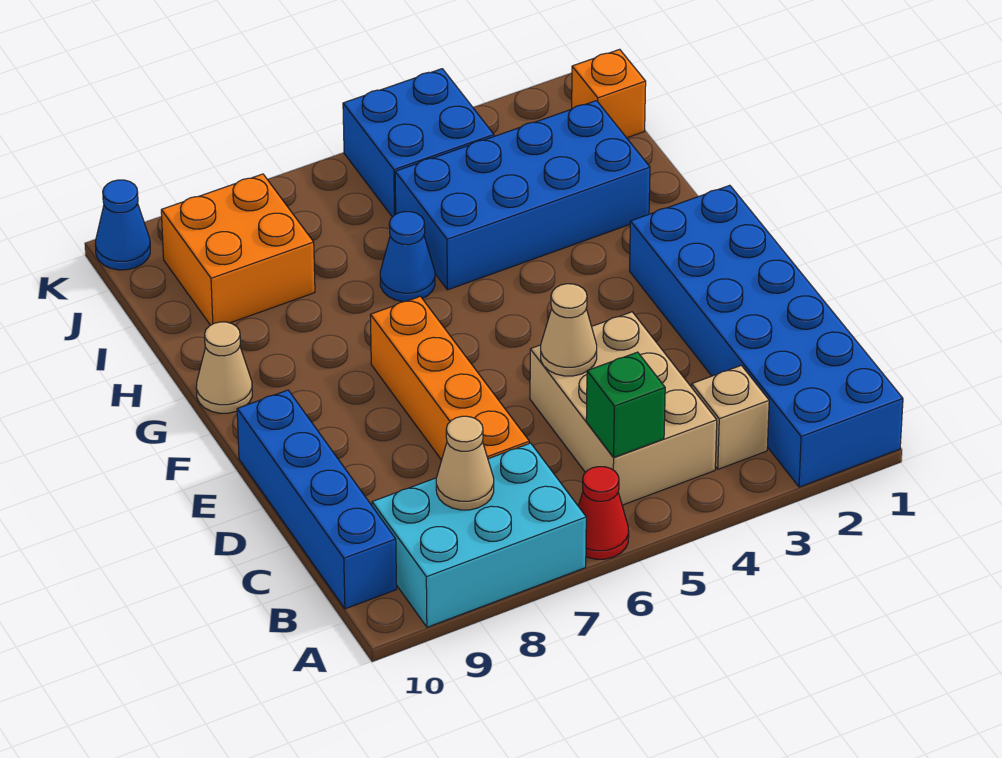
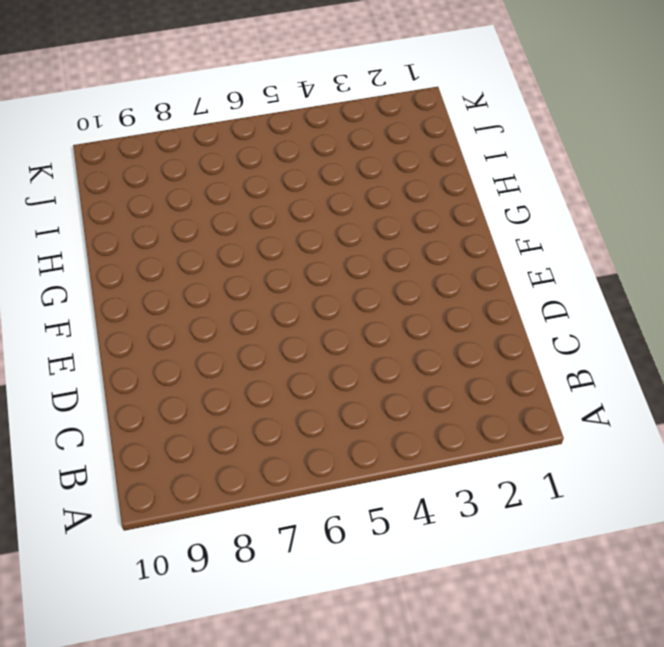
none -> blue brick A1:F2 level 1
none -> red cone A6 level 1
none -> cyan brick A7:B9 level 1

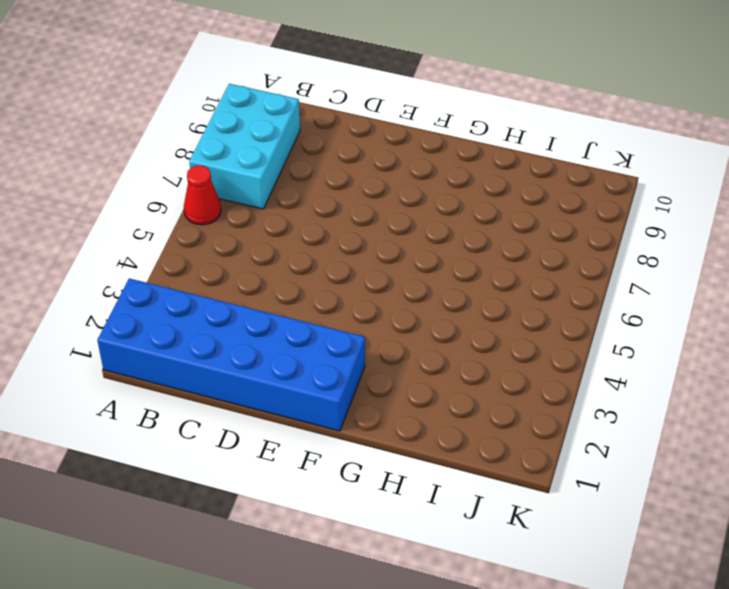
none -> tan brick B3 level 1
none -> tan brick B4:D5 level 1
none -> blue brick B10:E10 level 1

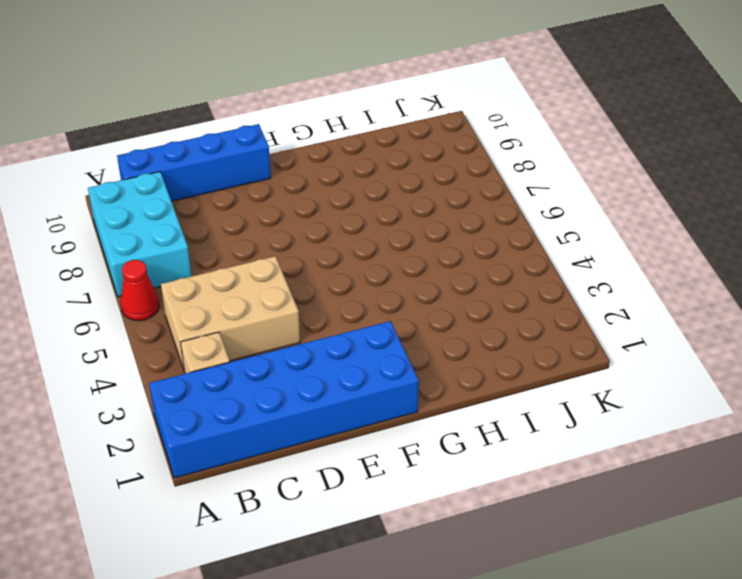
none -> orange brick C7:F7 level 1
none -> tan cone G10 level 1
none -> blue brick H2:I5 level 1

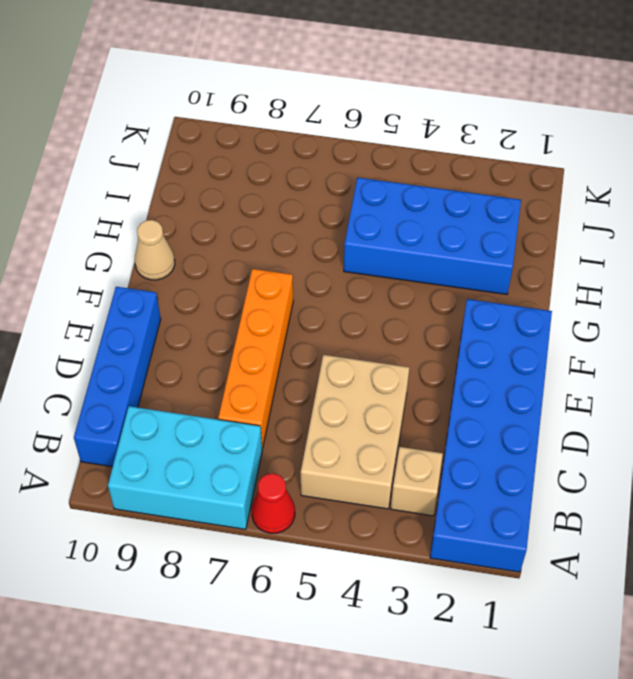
none -> blue cone H6 level 1
none -> orange brick I8:J9 level 1
none -> orange brick J1 level 1

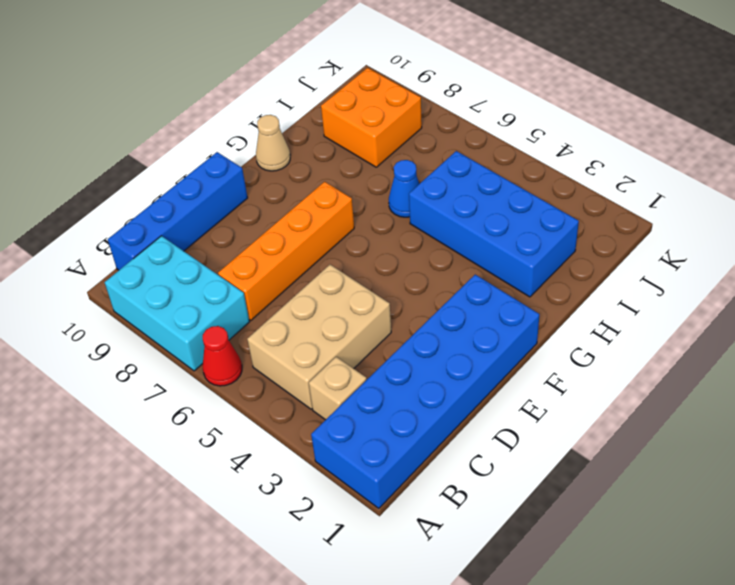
none -> orange brick J1 level 1
none -> blue brick J4:K5 level 1
none -> blue cone K10 level 1

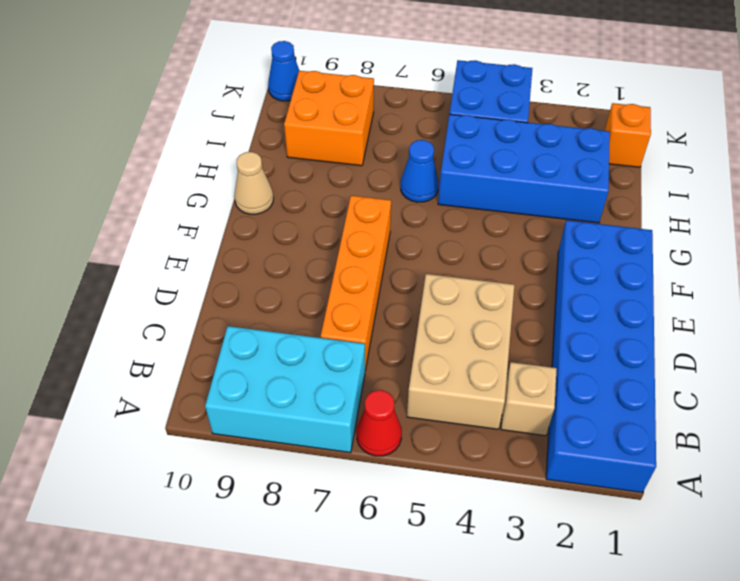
none -> blue brick B10:E10 level 1
none -> green brick B5 level 2
none -> tan cone B8 level 2

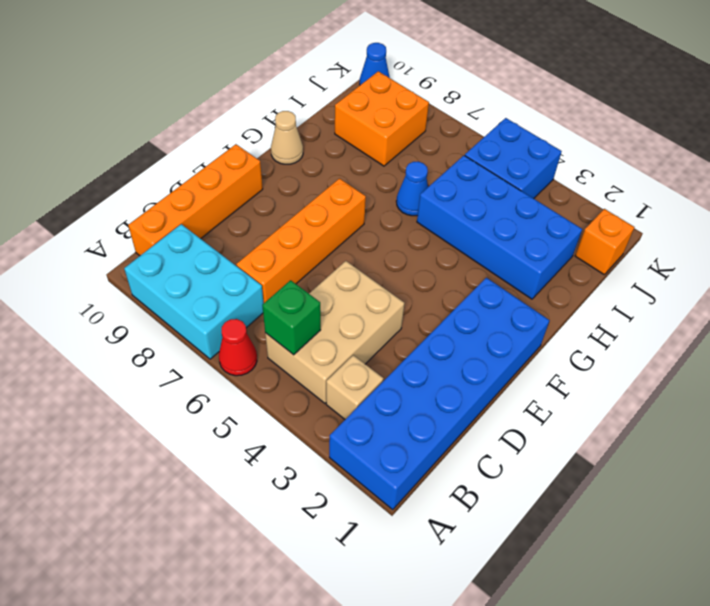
orange brick B10:E10 level 1 -> blue brick B10:E10 level 1
none -> tan cone B8 level 2
none -> tan cone D5 level 2

